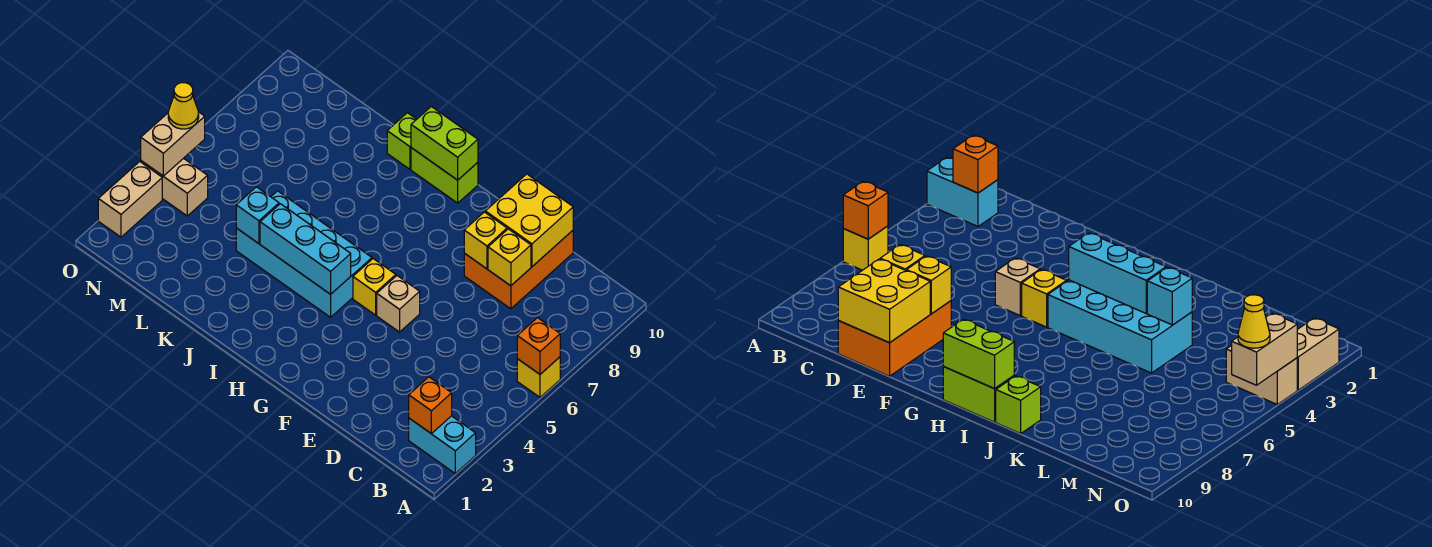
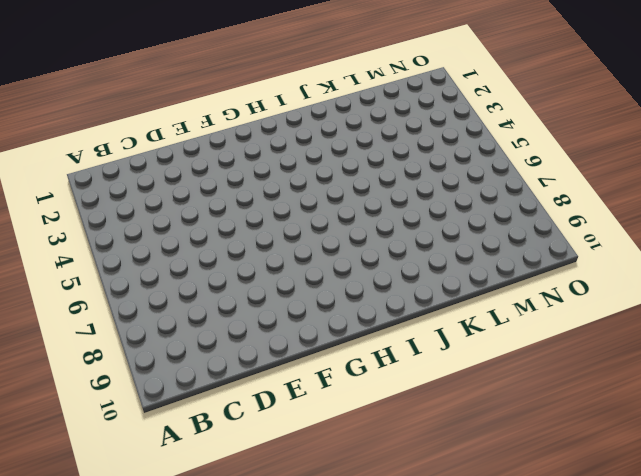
none -> cyan brick A2:B2 level 1
none -> yellow brick A6 level 1
none -> orange brick D8:E10 level 1

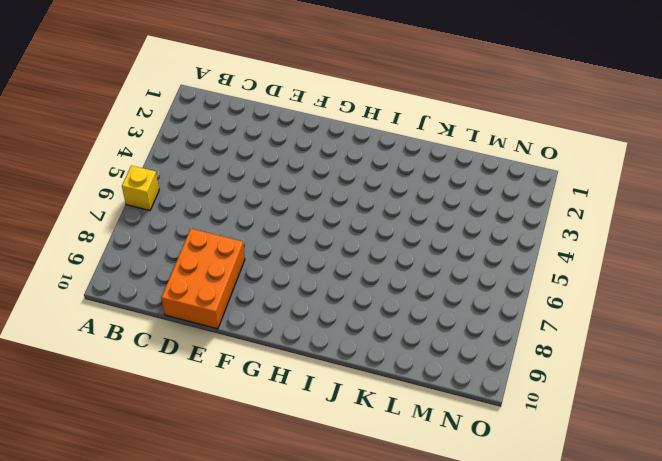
none -> cyan brick A2:B2 level 1
none -> tan brick F5 level 1
none -> yellow brick G5 level 1

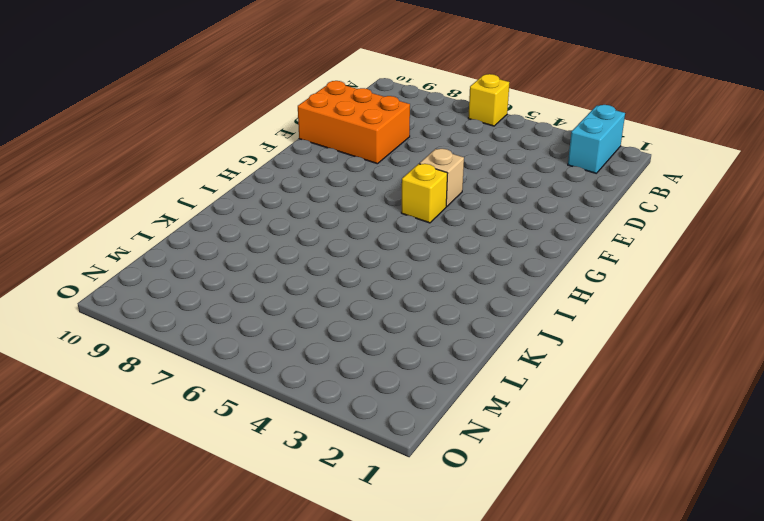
none -> cyan brick H4:K5 level 1
none -> lime brick H10:I10 level 1
none -> lime brick J10 level 1

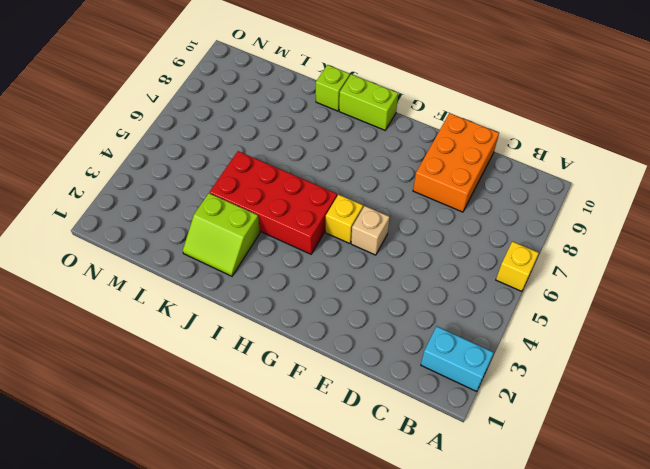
red brick H4:K5 level 1 -> cyan brick H4:K5 level 1
lime slope J2:K3 level 1 top 3 -> none
none -> tan brick N4:O4 level 1
none -> tan brick O2:O3 level 1
none -> orange brick A6 level 2

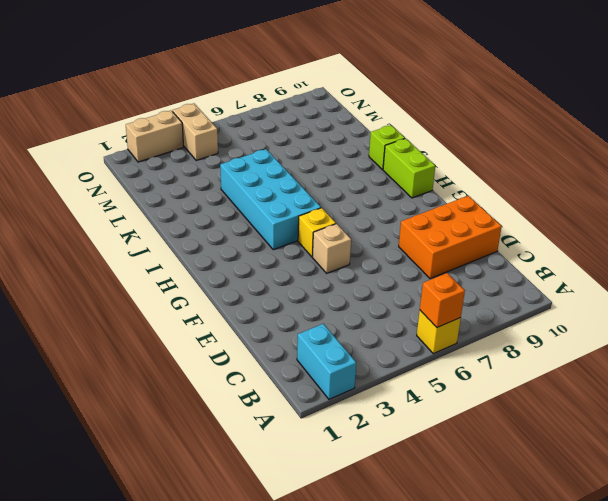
none -> orange brick B2 level 2
none -> yellow brick D8 level 2
none -> yellow brick D9:E10 level 2

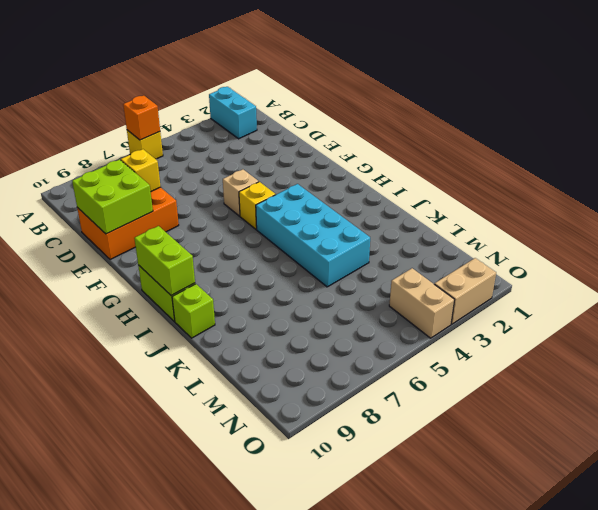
lime brick D9:E10 level 2 -> yellow brick D9:E10 level 2
none -> orange brick B2 level 2
none -> yellow brick E8 level 2
none -> cyan brick H4:J4 level 2

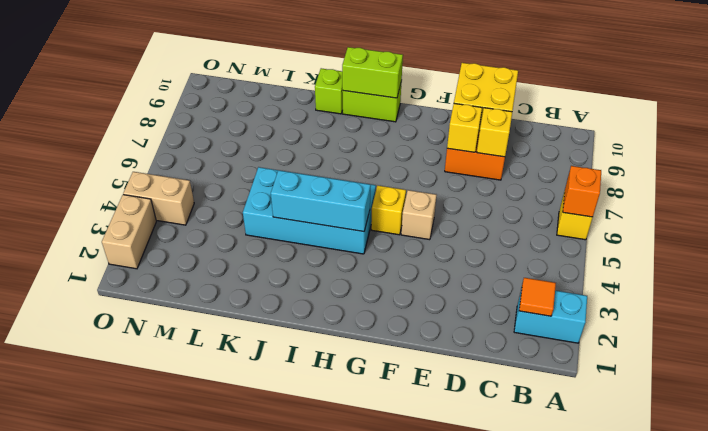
orange tile B2 level 2 -> orange brick B2 level 2
none -> cyan brick K4 level 2
none -> tan brick O4:O5 level 2
none -> yellow cone O5 level 3

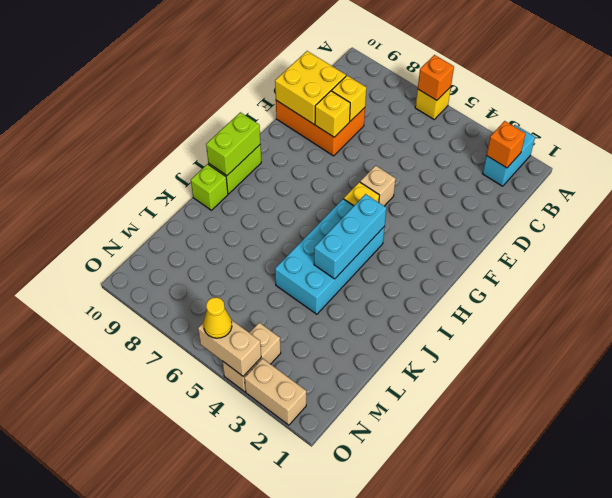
none -> cyan brick K4 level 2

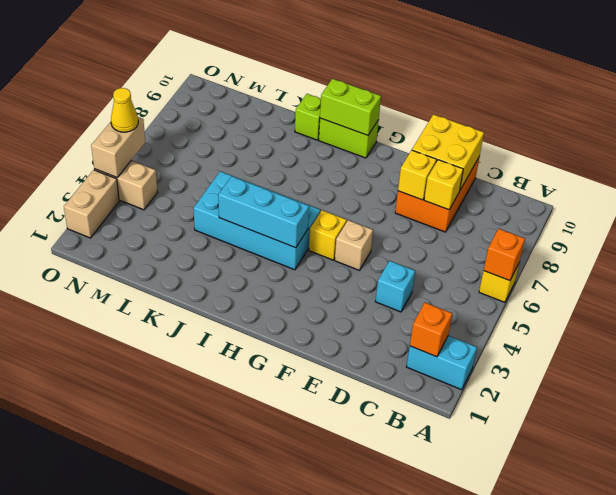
cyan brick D4 level 1 -> cyan brick K4 level 2

